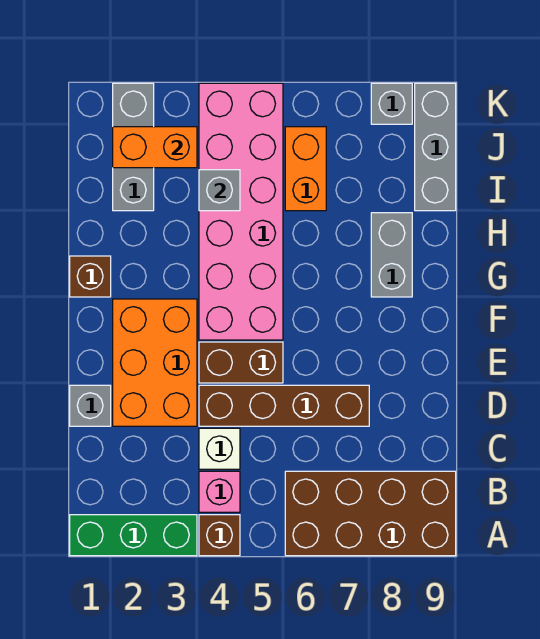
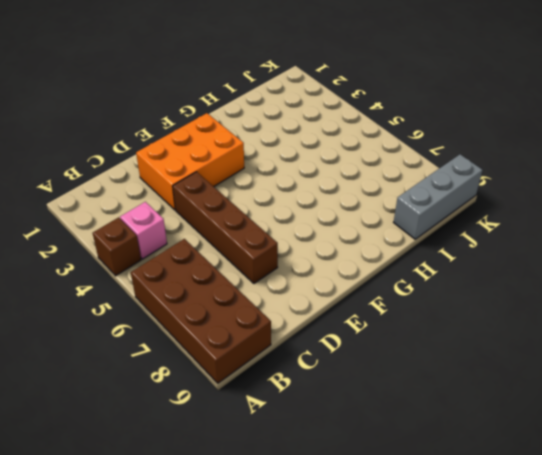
none -> green brick A1:A3 level 1
none -> white brick C4 level 1
none -> grey brick D1 level 1

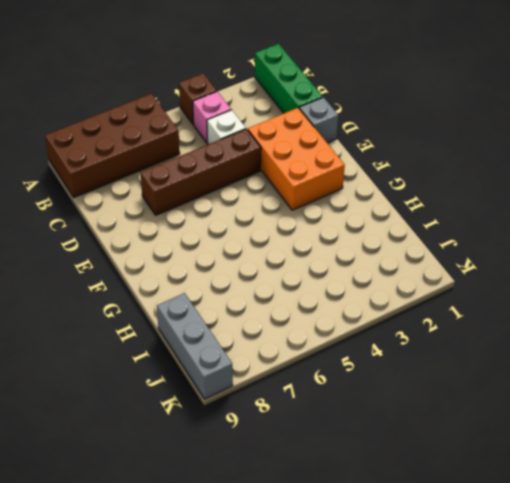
green brick A1:C1 level 1 -> green brick A1:A3 level 1
none -> brown brick E4:E5 level 1
none -> pink brick F4:K5 level 1
none -> brown brick G1 level 1

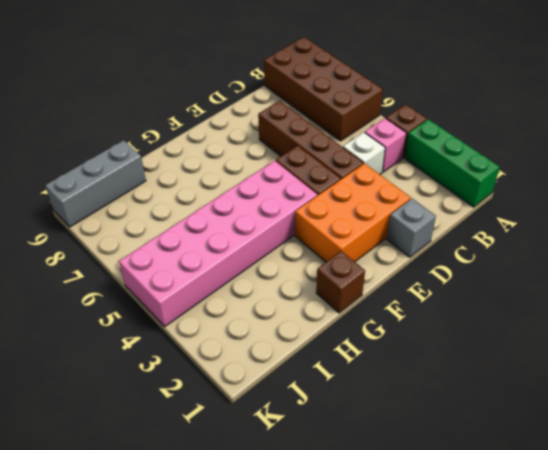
none -> grey brick G8:H8 level 1
none -> grey brick I2:K2 level 1
none -> orange brick I6:J6 level 1

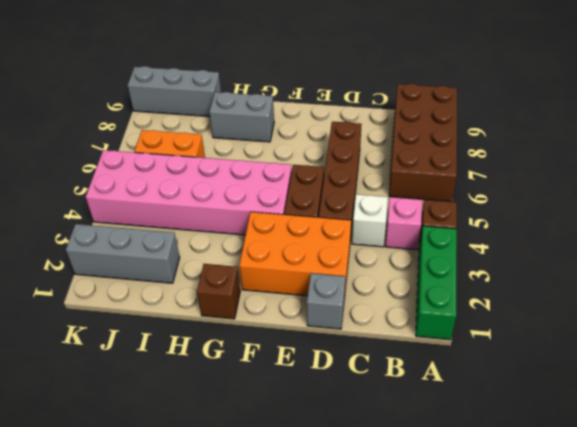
none -> grey brick K8 level 1
none -> grey brick I4 level 2
none -> orange brick J2:J3 level 2

